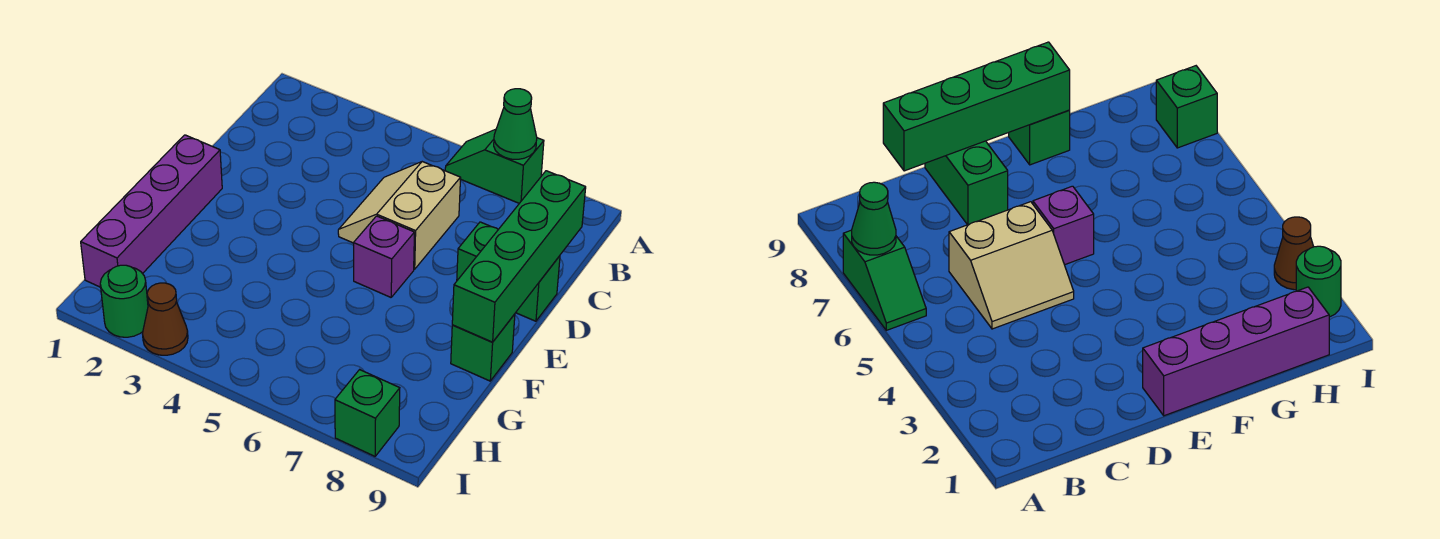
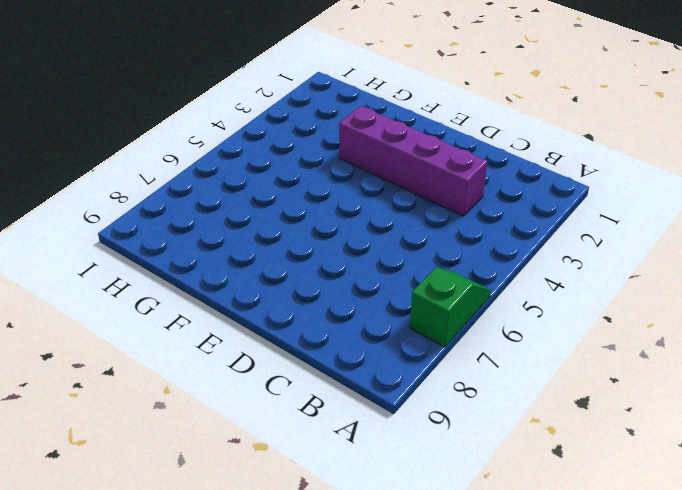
purple brick C3:F3 level 1 -> purple brick E1:H1 level 1
none -> tan slope C5:D6 level 1 top 6
none -> green brick D8:D9 level 1

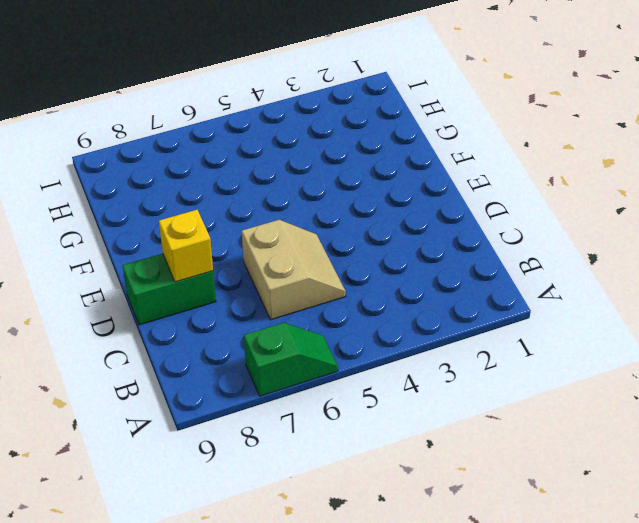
yellow brick D8 level 2 -> none
none -> purple brick E1:H1 level 1
none -> purple brick E6 level 1

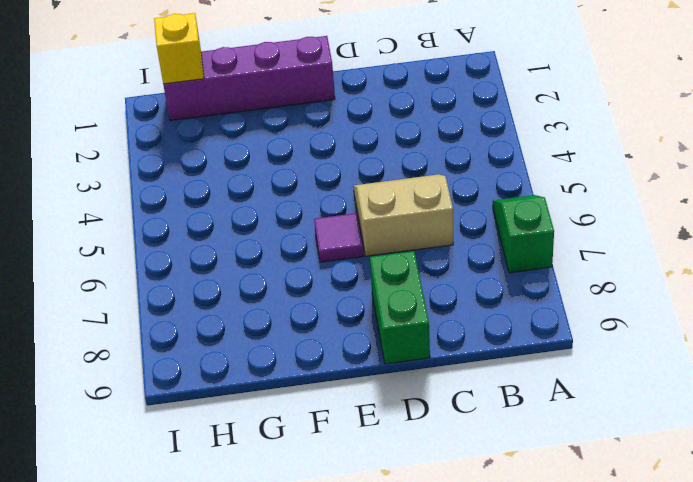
purple tile E6 level 1 -> purple brick E6 level 1
yellow brick H1 level 2 -> none
none -> green brick F9 level 1
none -> green round brick I2 level 1

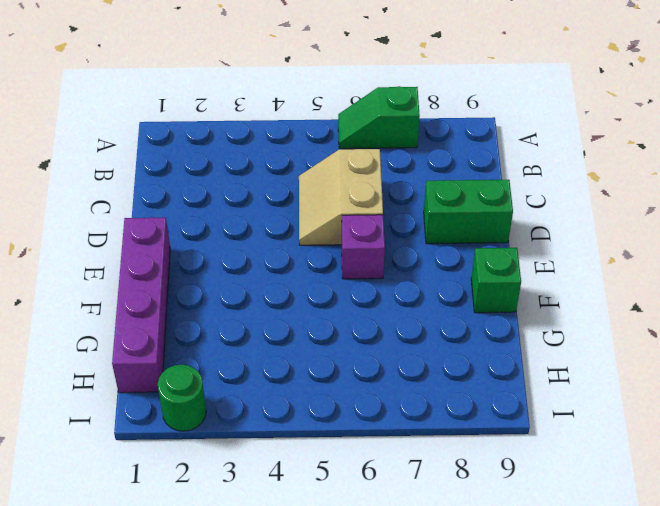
none -> brown cone I3 level 1
none -> green brick I8 level 1

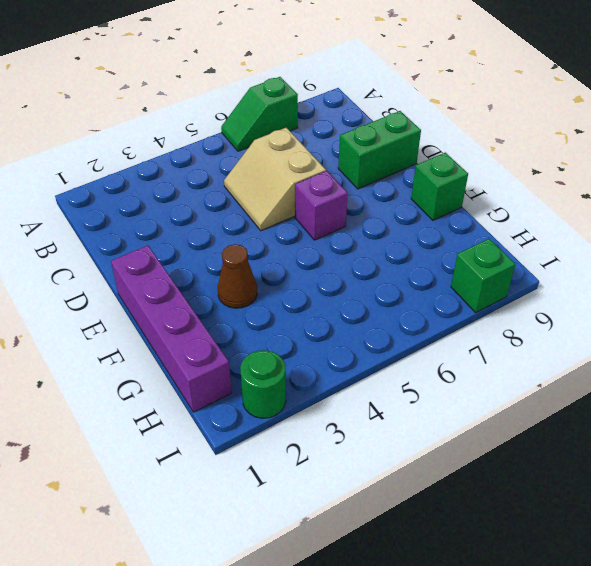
brown cone F3 level 1 -> brown cone I3 level 1
none -> green cone A7 level 2
none -> green brick C9:F9 level 2

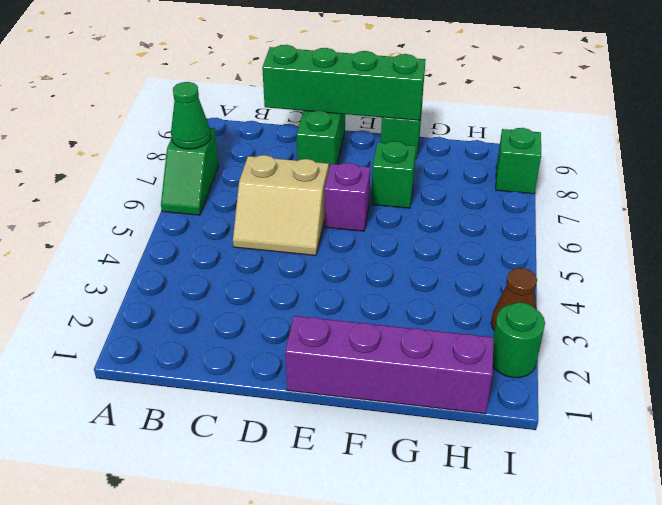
green brick F7 level 1 -> none

